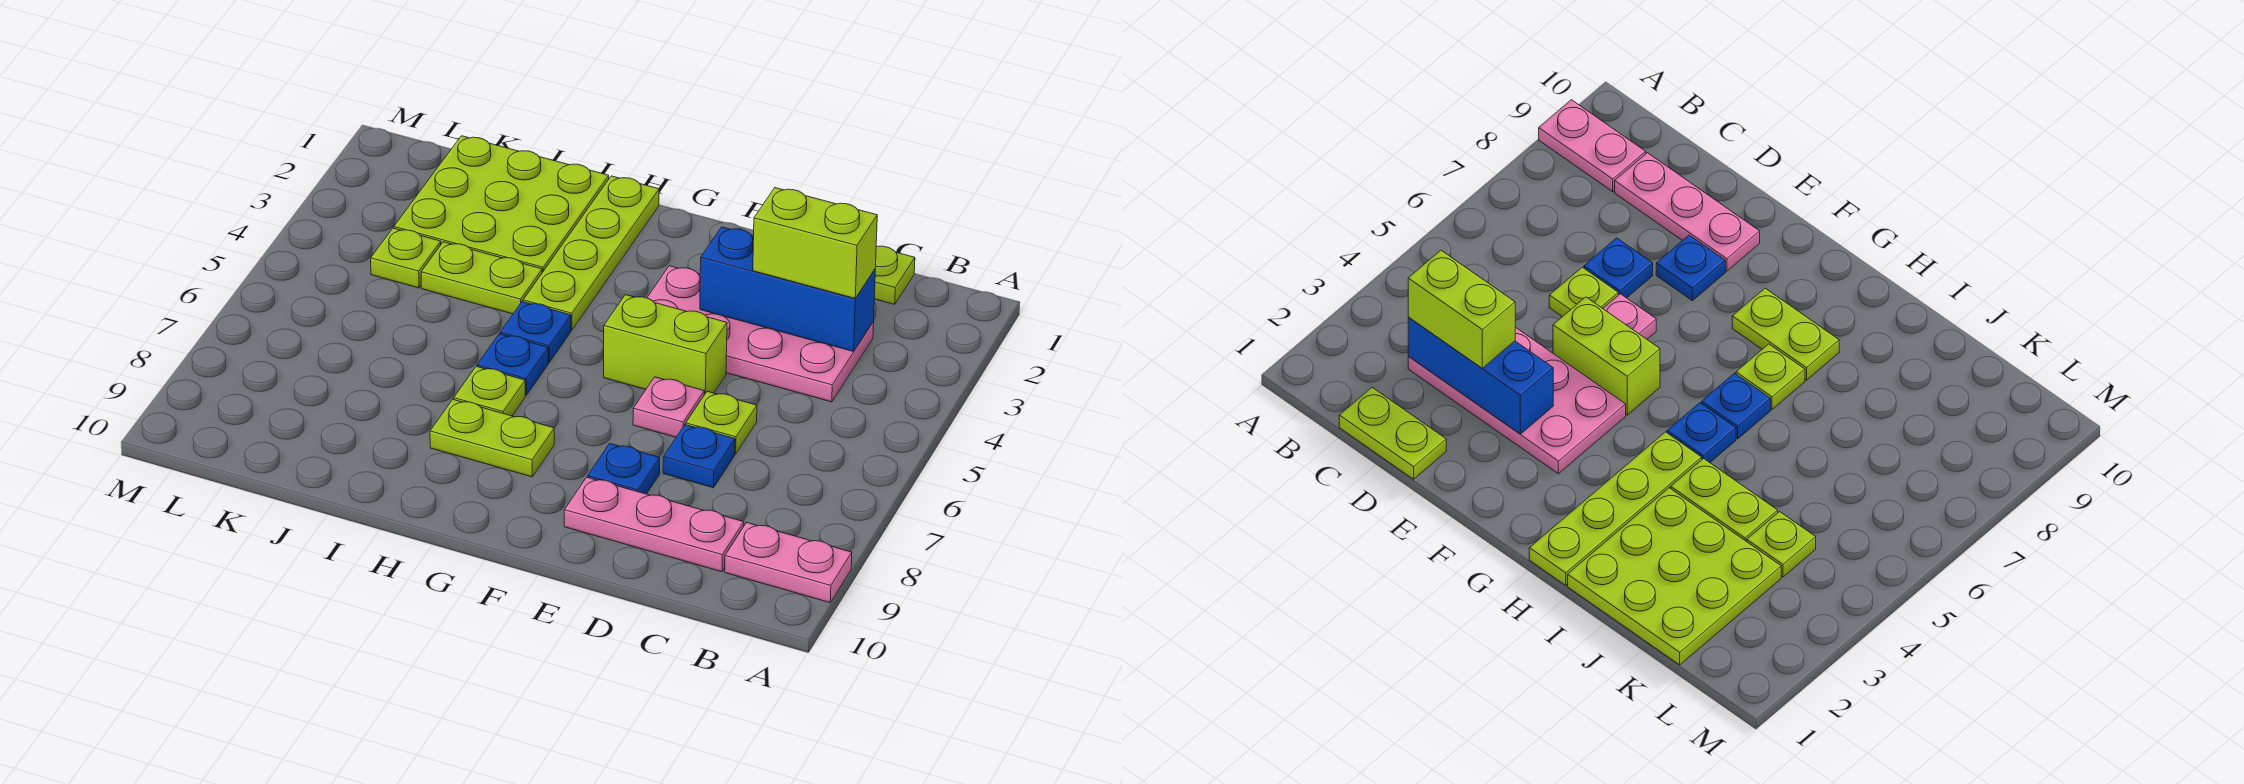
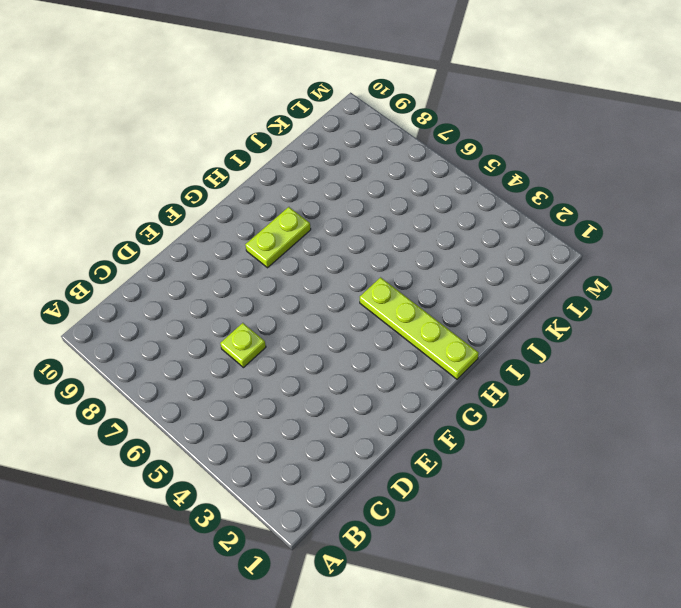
none -> pink plate A9:B9 level 1
none -> lime plate C1:D1 level 1
none -> pink plate C3:F4 level 1

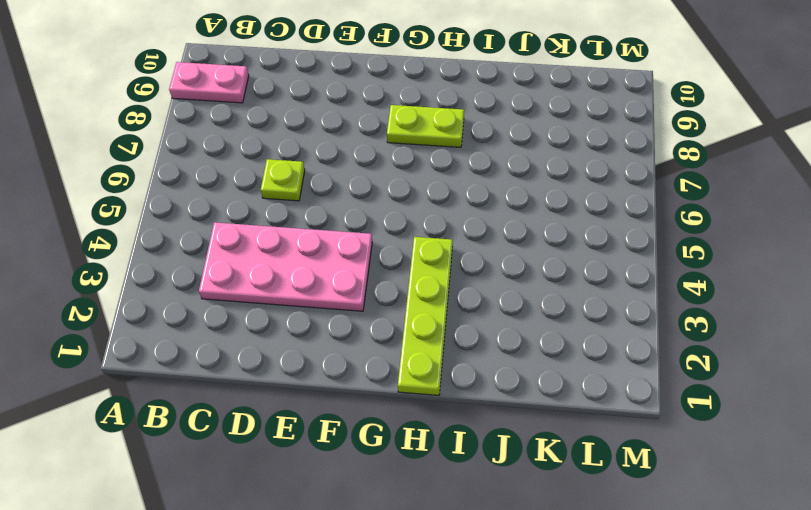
none -> lime plate C1:D1 level 1
none -> pink plate C9:E9 level 1
none -> blue plate D7 level 1

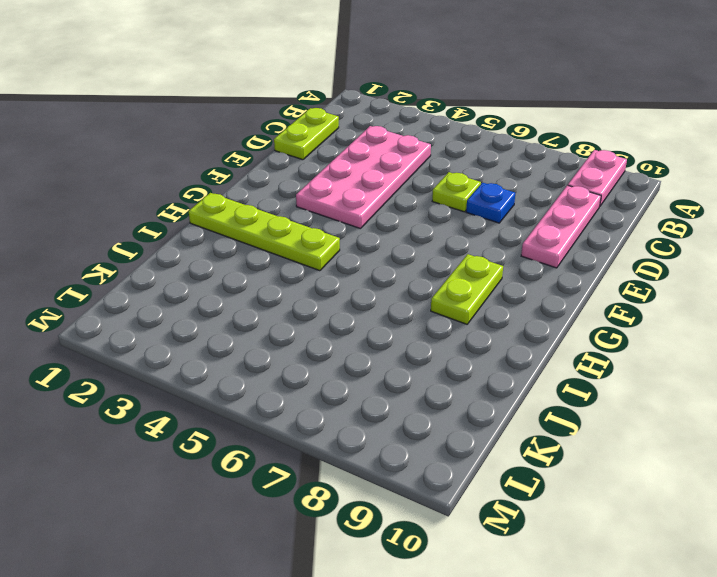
none -> lime brick E5:F5 level 1
none -> pink plate E6 level 1
none -> blue plate E8 level 1

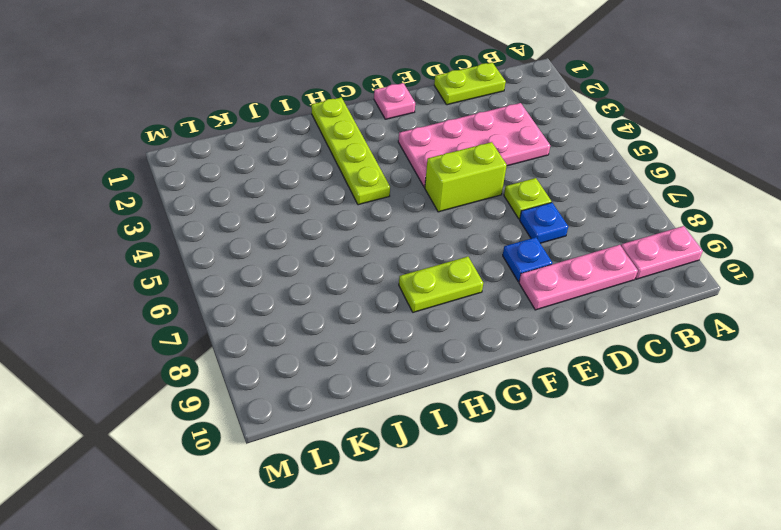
pink plate F1 level 1 -> pink plate E6 level 1
none -> blue plate H5 level 1
none -> blue plate H6 level 1
none -> lime plate H7 level 1

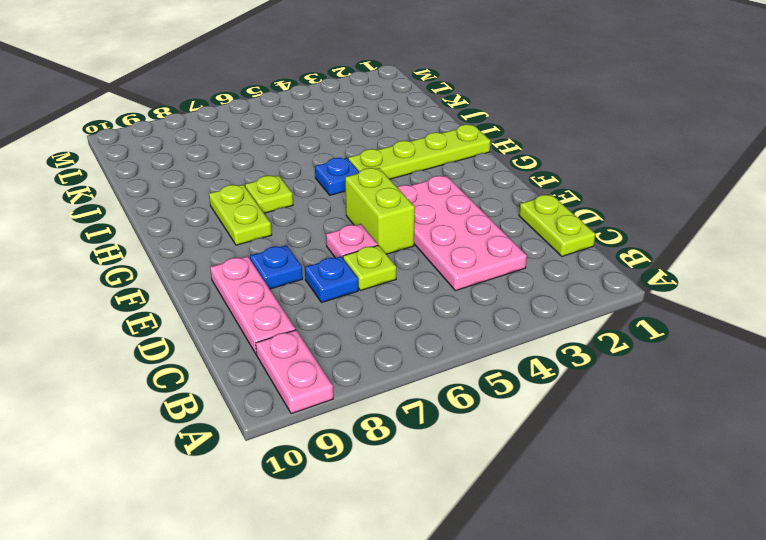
none -> blue plate H6 level 1
none -> lime plate I1:K3 level 1
none -> lime plate I4:J4 level 1

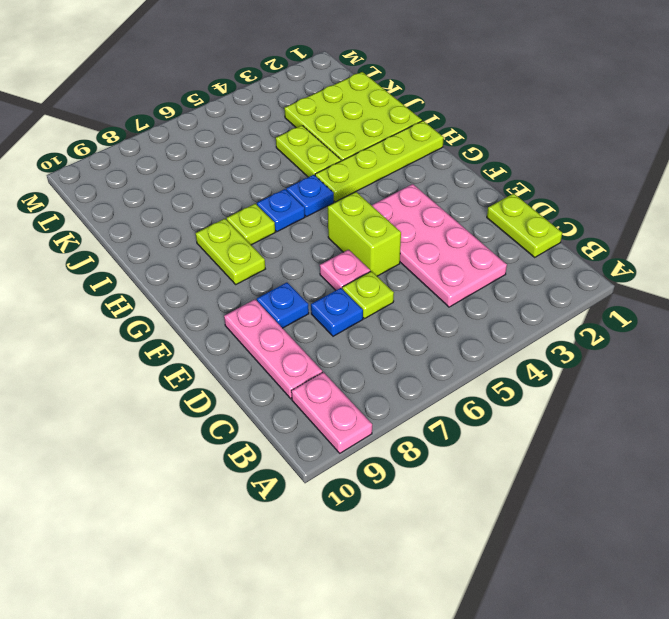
none -> lime plate K4 level 1
none -> blue brick C3:E3 level 2
none -> lime brick C3:D3 level 3

